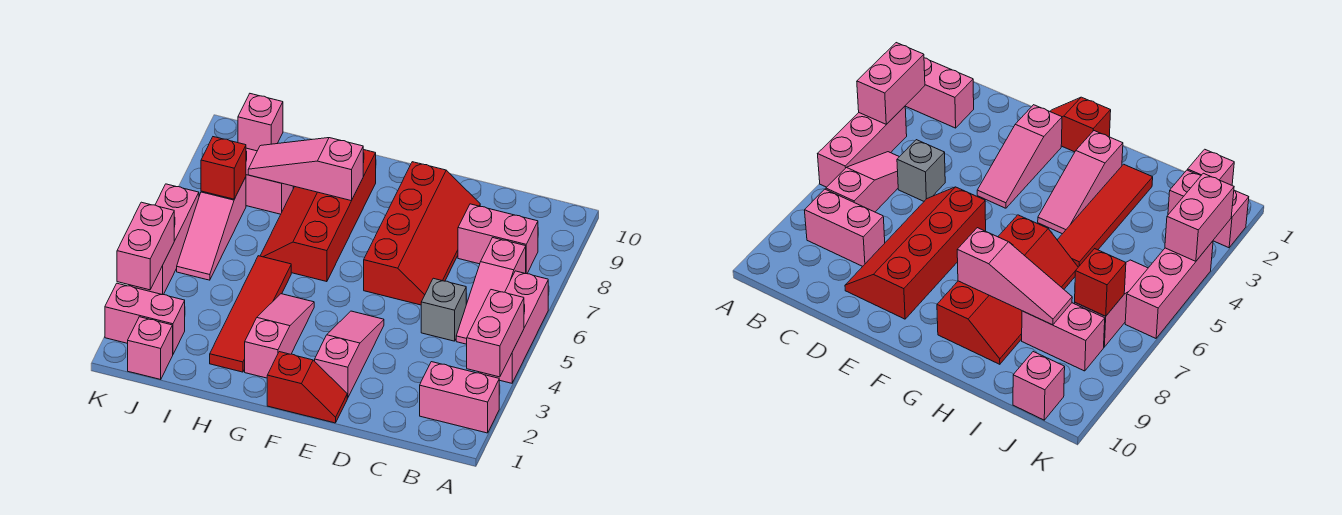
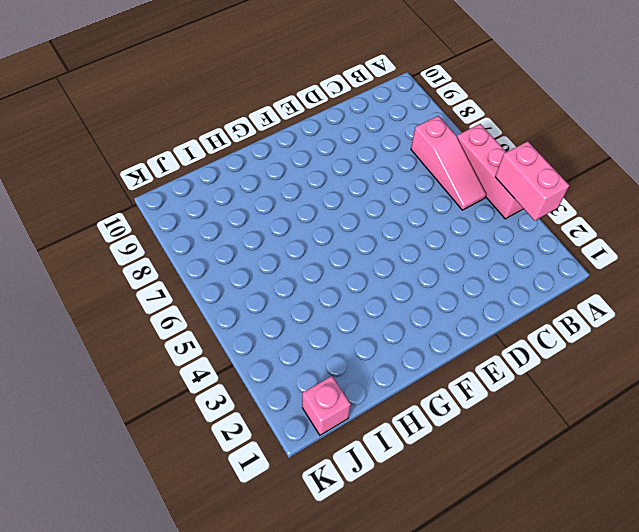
none -> pink brick A2:B2 level 1
none -> pink brick B8:C8 level 1
none -> grey brick C5 level 1

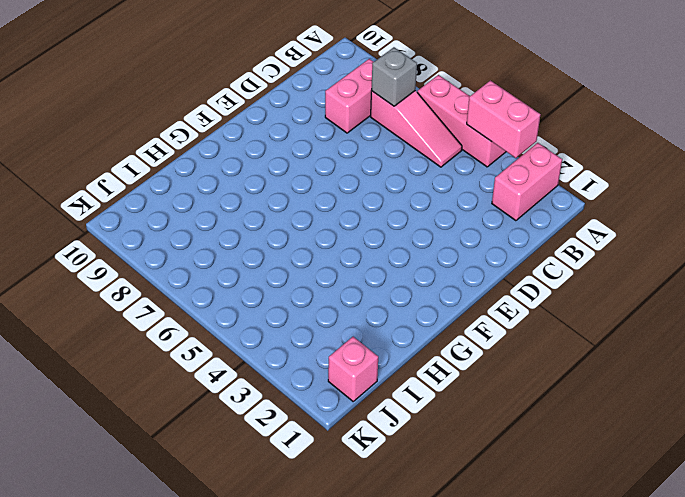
grey brick B7 level 2 -> grey brick C5 level 1
none -> red slope D6:E9 level 1 top E
none -> red slope E1:F1 level 1 top F
none -> pink slope E2:E4 level 1 top 2

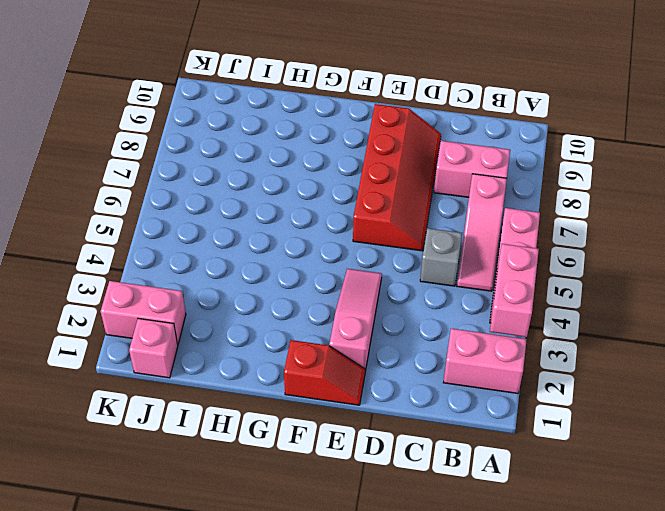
none -> pink slope G2:G4 level 1 top 2
none -> red slope G6:H9 level 1 top G
none -> red tile H2:H5 level 1

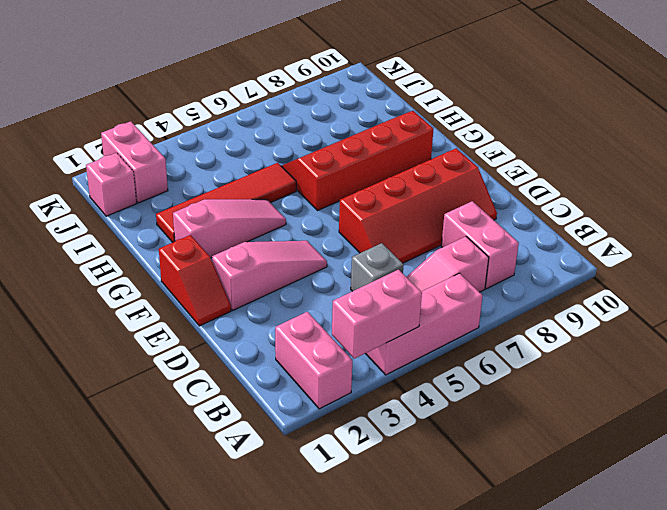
none -> pink brick I8:J8 level 1
none -> pink slope J5:J7 level 1 top 7
none -> pink brick J10 level 1

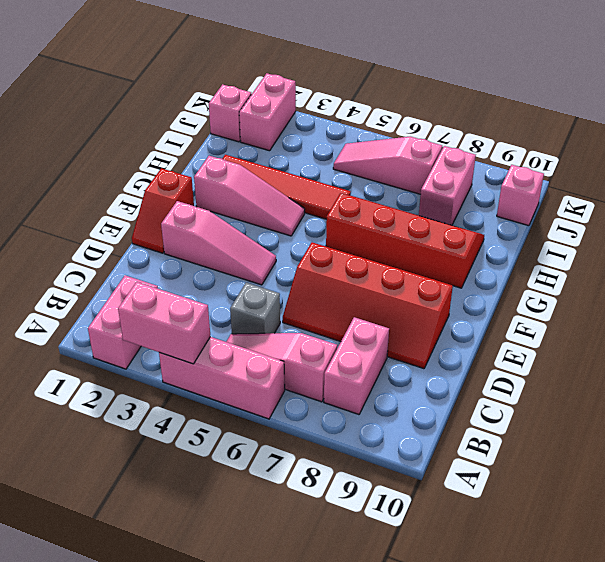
none -> pink brick K4:K6 level 1
none -> pink slope G8:I8 level 2 top G
none -> red brick J7 level 2

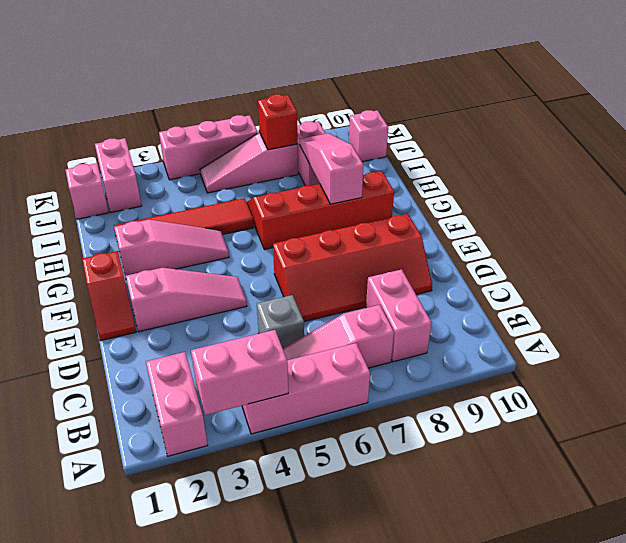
none -> pink brick K3:K4 level 2

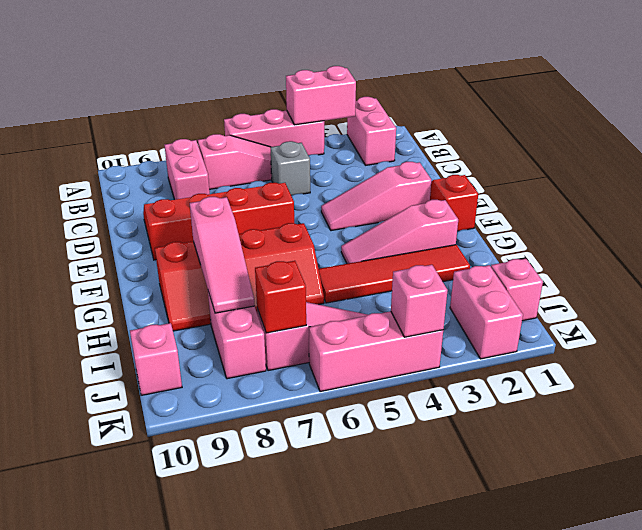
pink brick K4 level 2 -> pink brick K3:K4 level 2

